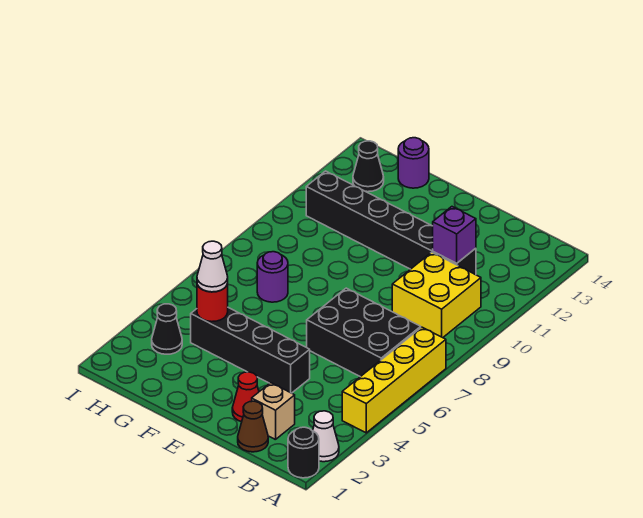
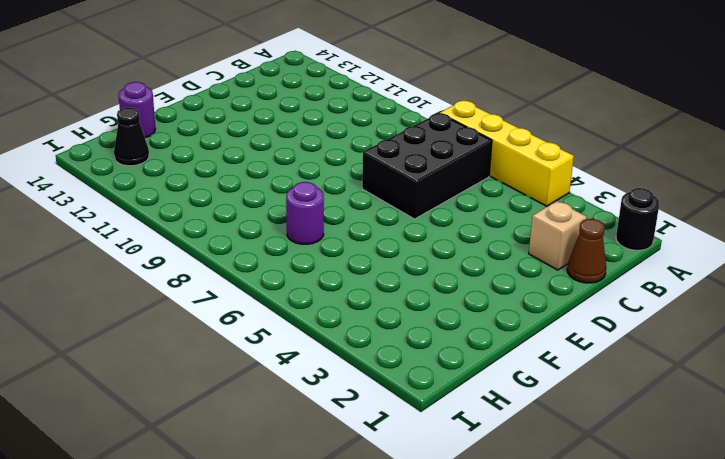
none -> white cone A2 level 1
none -> yellow brick B9:C10 level 1
none -> black brick C11:H11 level 1

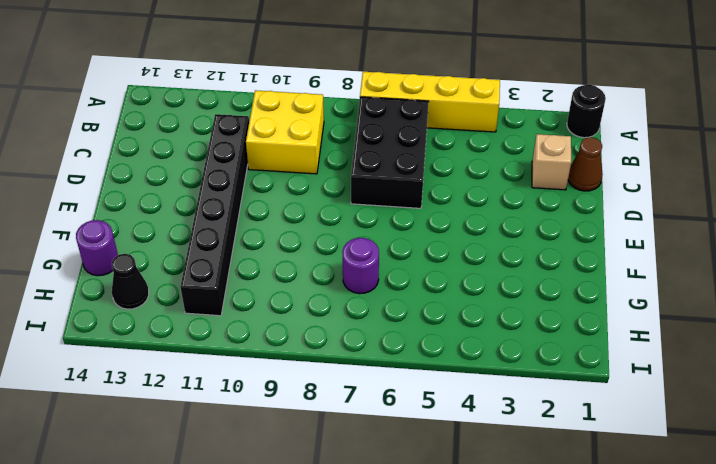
none -> white cone A2 level 1
none -> red cone D2 level 1
none -> black brick D4:G4 level 1

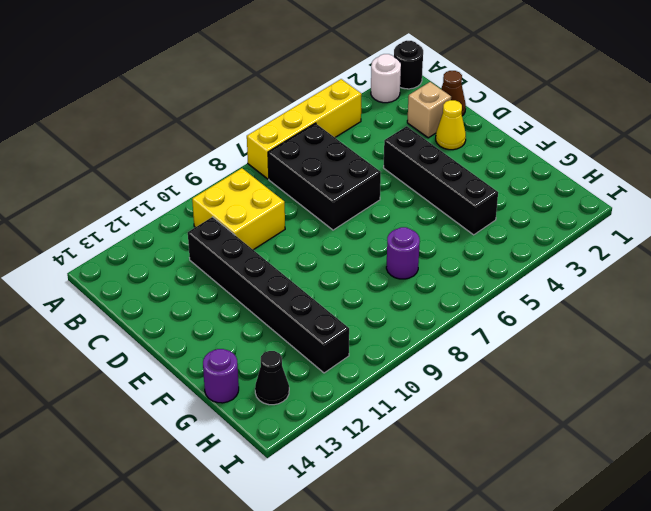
white round brick A2 level 1 -> white cone A2 level 1
yellow cone D2 level 1 -> red cone D2 level 1
none -> black cone H3 level 1
none -> purple brick C11 level 2
none -> red round brick G4 level 2

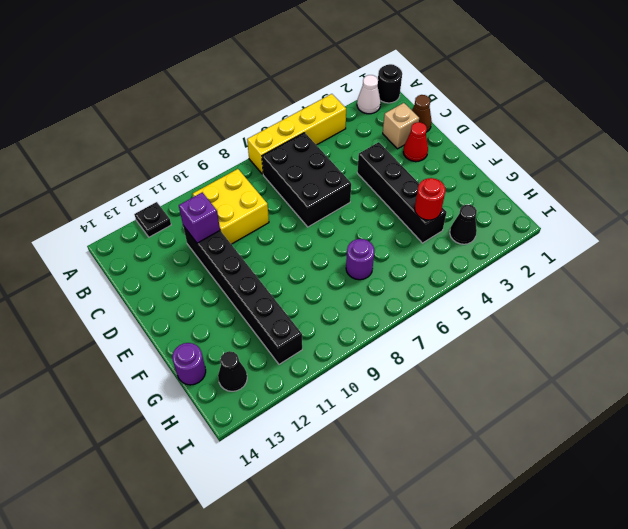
black plate A12 level 1 -> none
none -> white cone G4 level 3

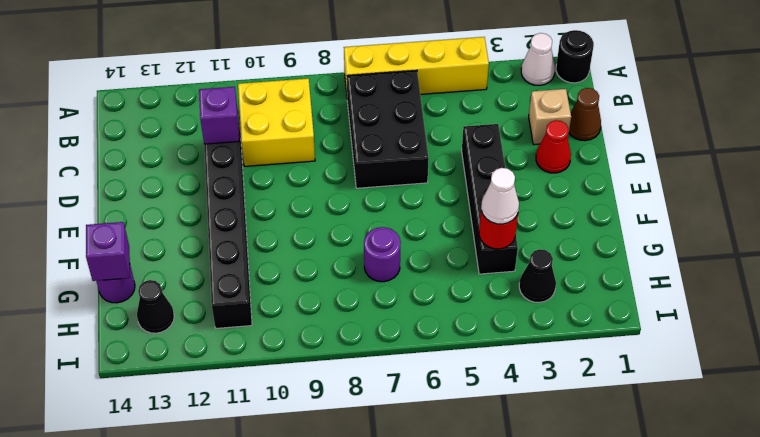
purple brick G14 level 2 -> none

